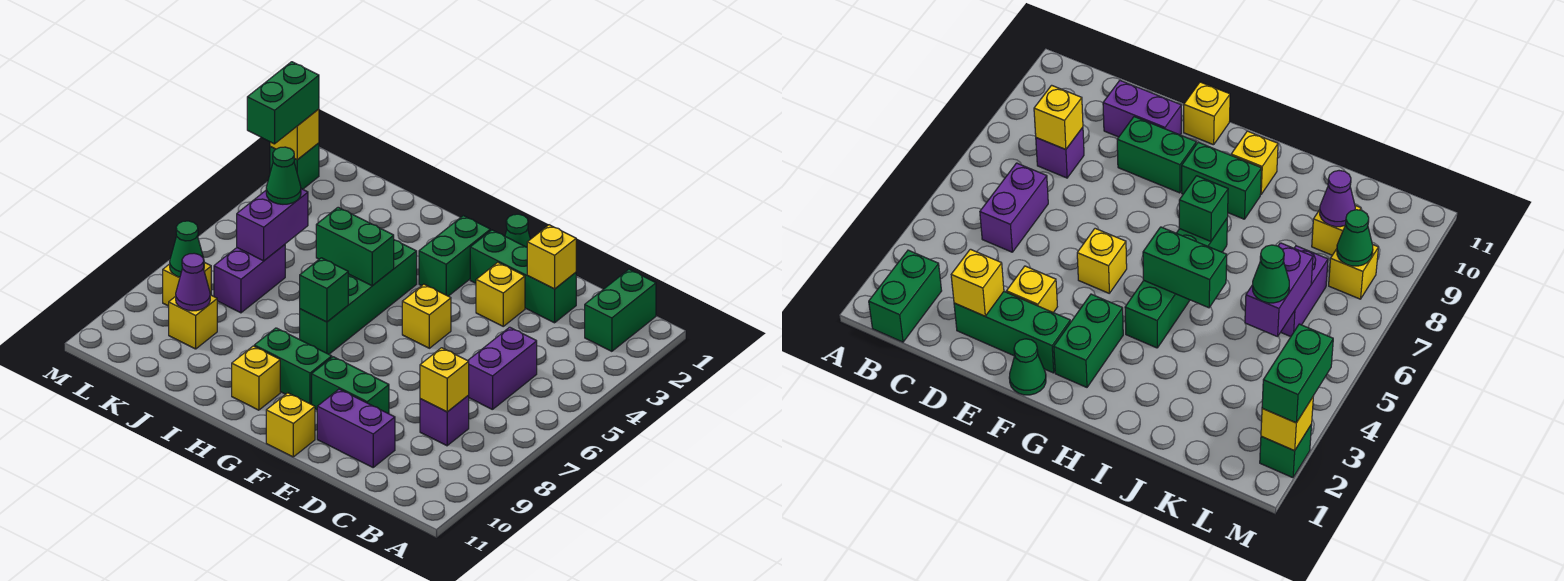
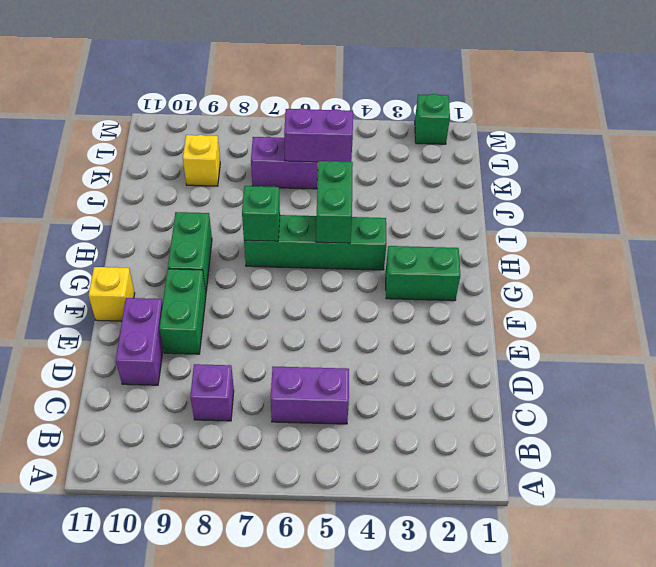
none -> green brick B1:B2 level 1
none -> green brick D2:F2 level 1
none -> yellow brick E3 level 1

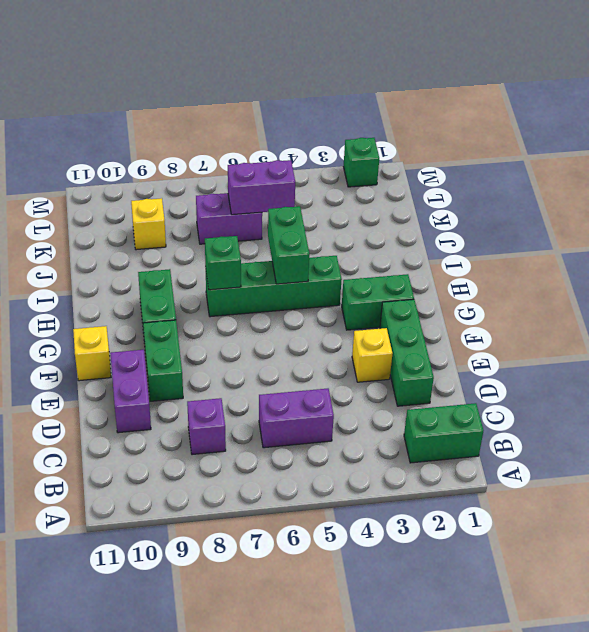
none -> green cone F1 level 1
none -> yellow brick F5 level 1
none -> yellow brick H10 level 1

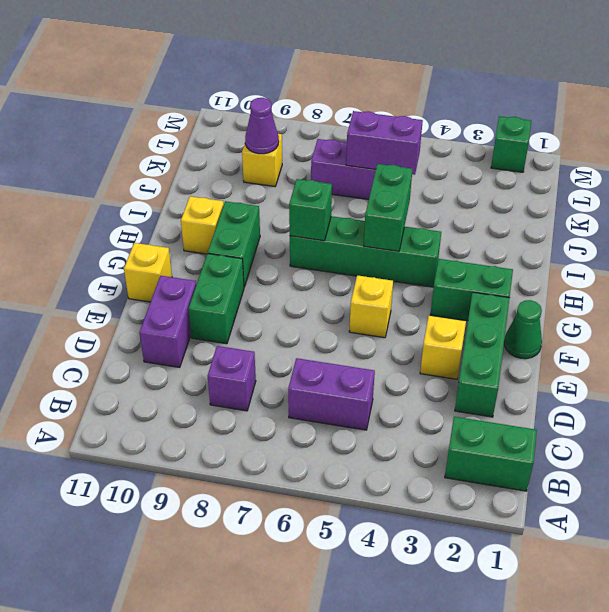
none -> yellow brick L8 level 1
none -> yellow brick C8 level 2
none -> yellow brick D2 level 2

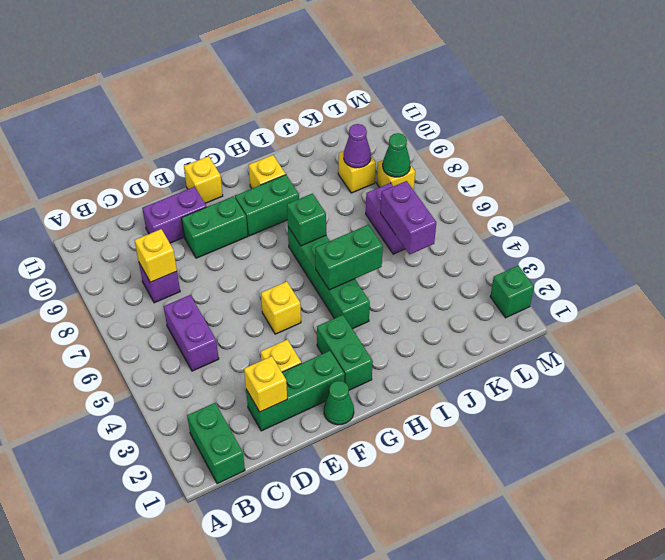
none -> yellow brick M2 level 2
none -> green cone K5 level 3
none -> green brick M2:M3 level 3

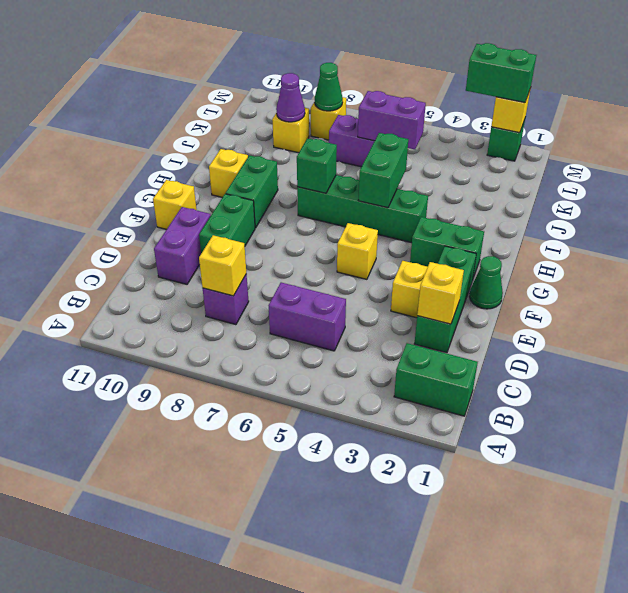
none -> green cone K5 level 3

